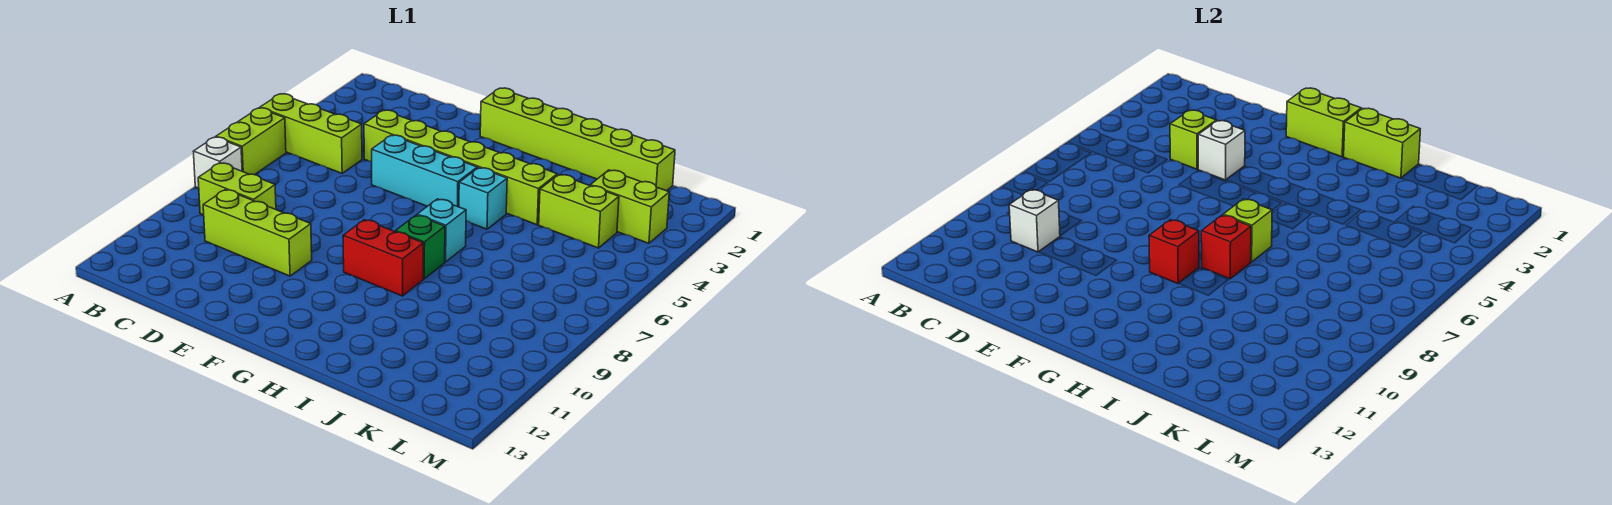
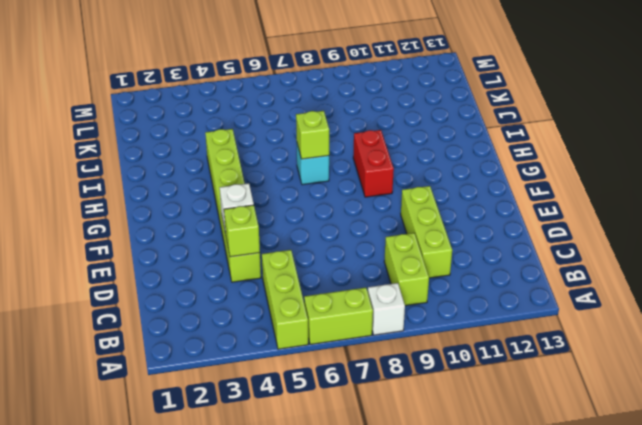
none -> cyan brick E5:G5 level 1
none -> lime brick F1:K1 level 1
none -> cyan brick H5 level 1

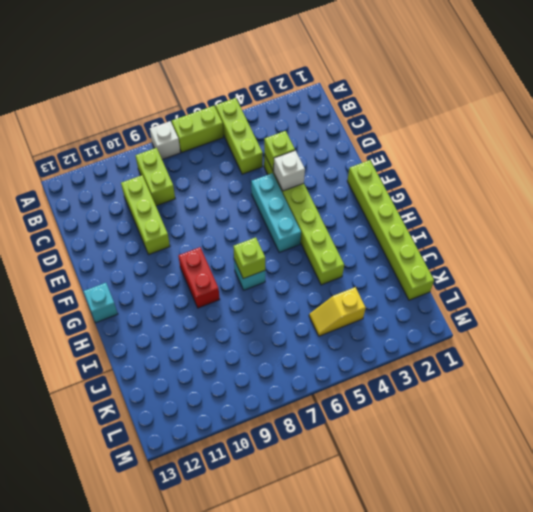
cyan brick G13 level 1 -> cyan brick H5 level 1
yellow slope K4:K5 level 1 top 4 -> lime brick J4:K4 level 1
none -> green brick H8 level 1
none -> lime brick K3:L3 level 1
none -> white brick C10 level 2

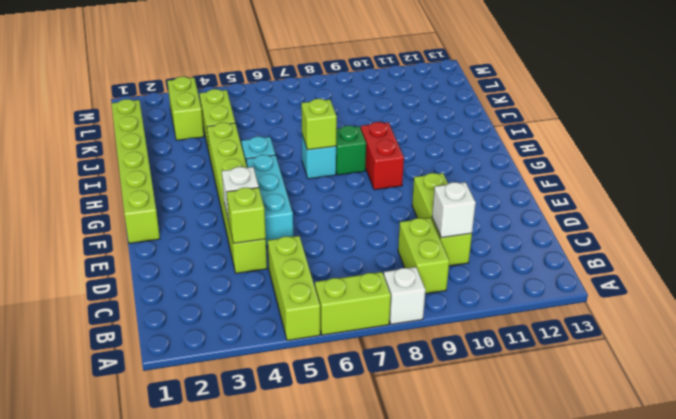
none -> lime brick F1:G1 level 2
none -> red brick G9 level 2
none -> lime brick H1:I1 level 2

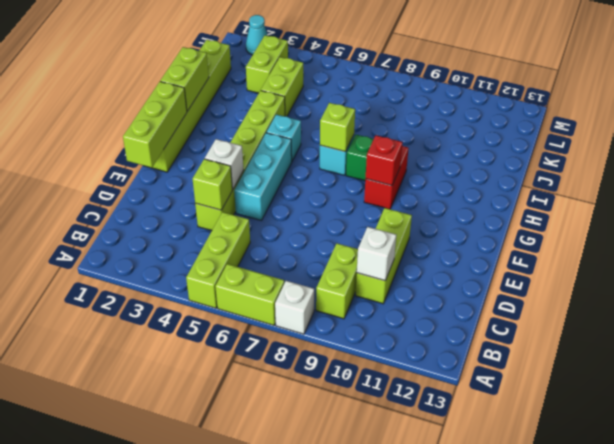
lime brick E1:G1 level 2 -> lime brick F1:G1 level 2
cyan cone M2 level 1 -> none
none -> red brick H8 level 2

